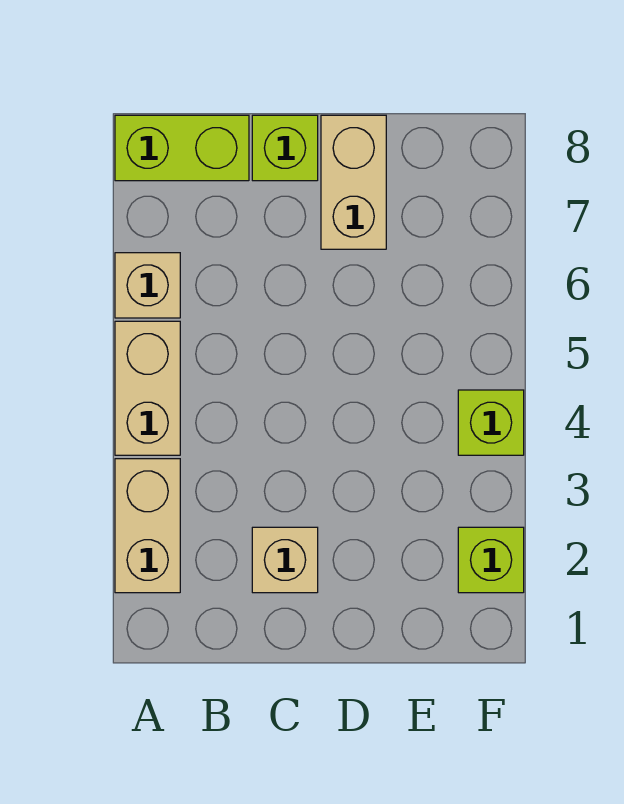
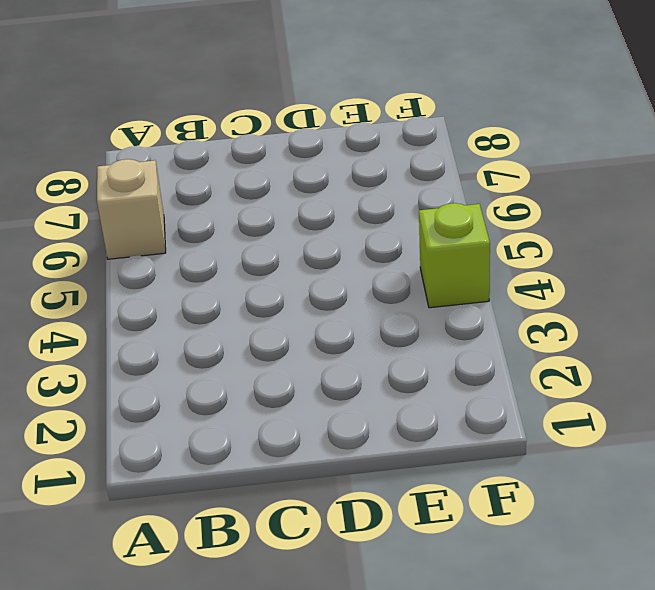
none -> tan brick A2:A3 level 1
none -> tan brick A4:A5 level 1

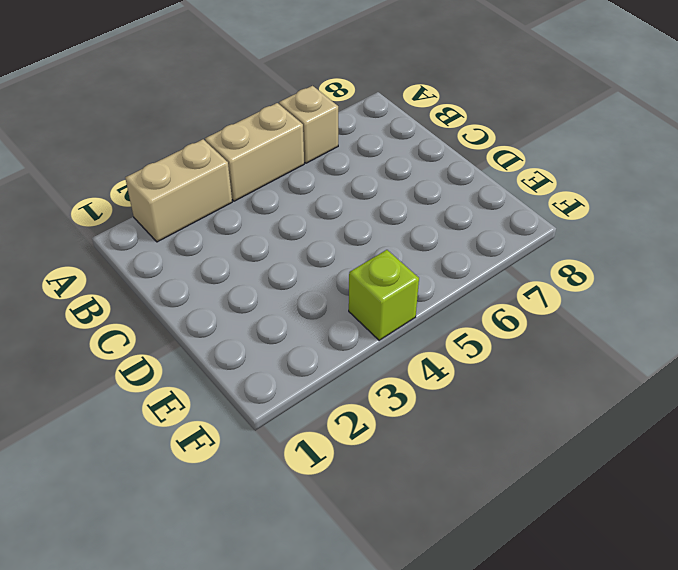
none -> lime brick A8:B8 level 1
none -> tan brick C2 level 1

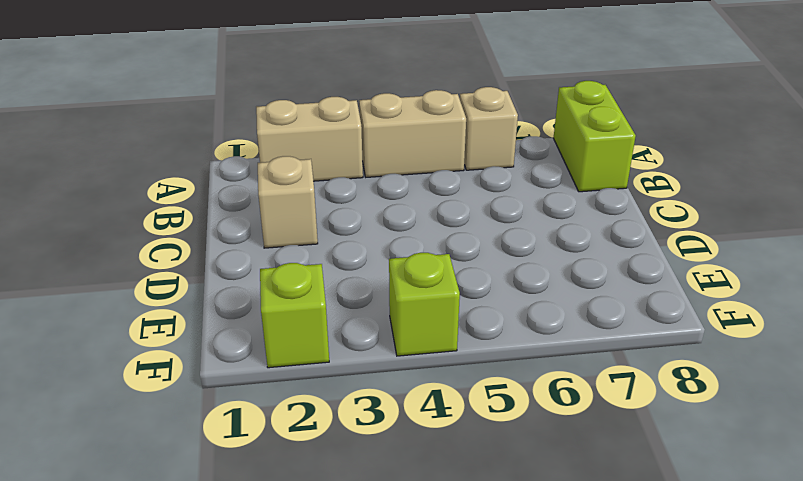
none -> lime brick C8 level 1
none -> tan brick D7:D8 level 1

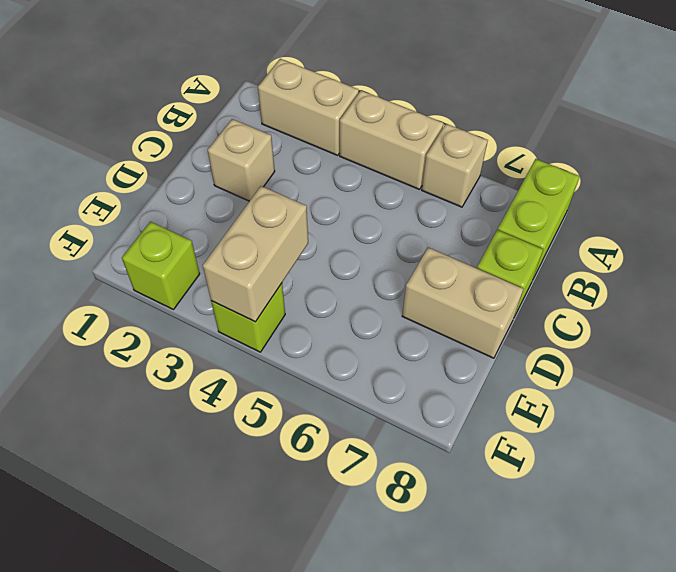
tan brick E4:F4 level 2 -> none

